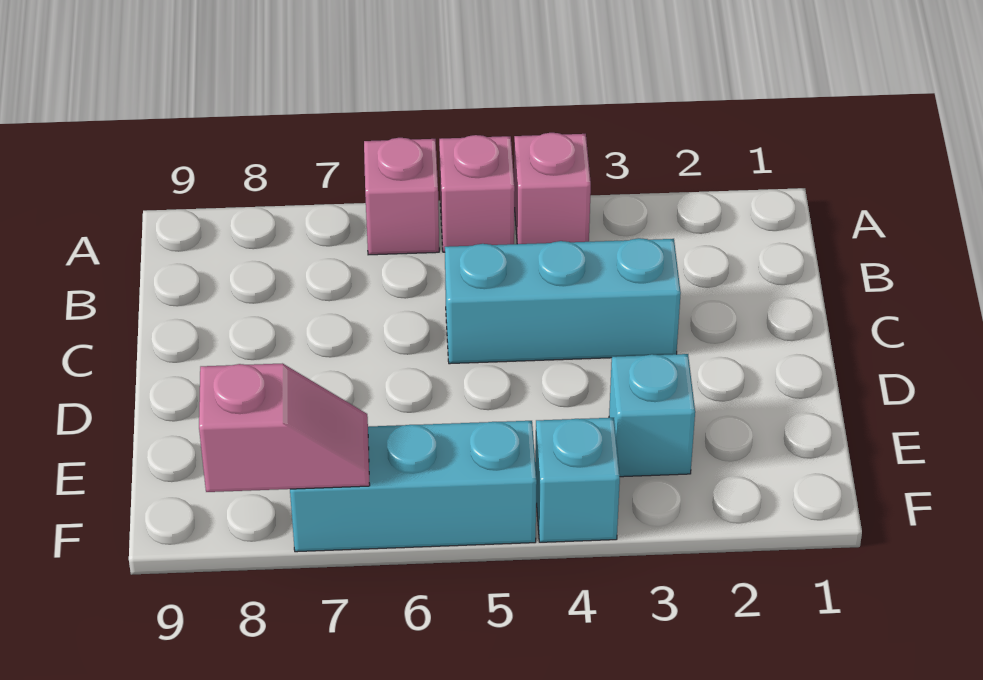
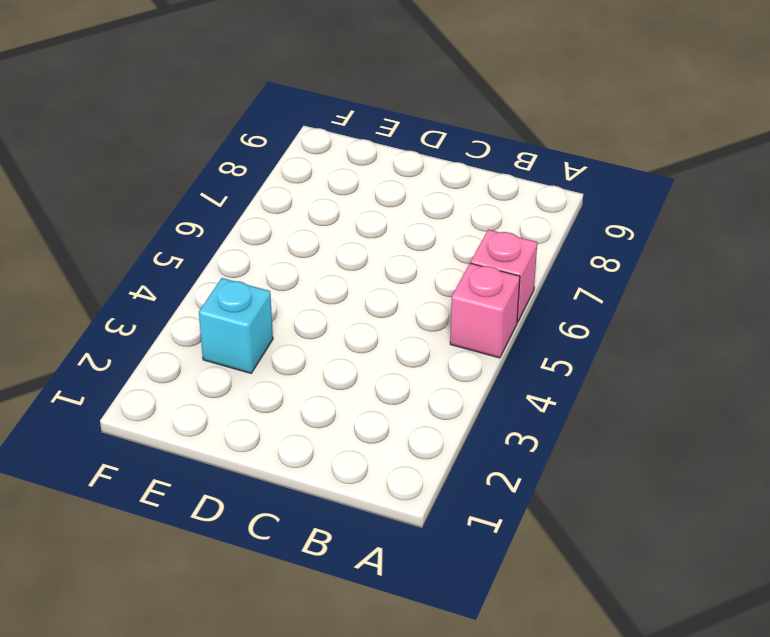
none -> pink brick A4 level 1
none -> cyan brick C3:C5 level 1

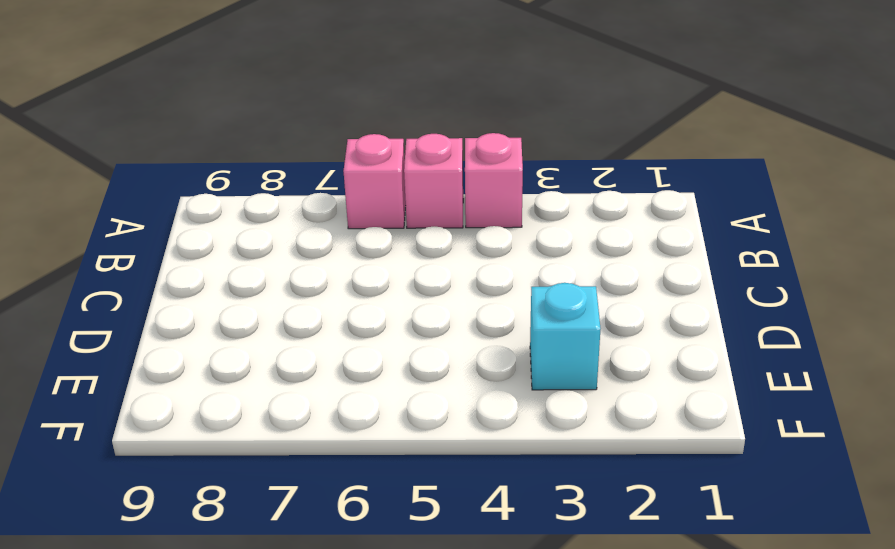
none -> cyan brick C3:C5 level 1
none -> cyan brick F4 level 1

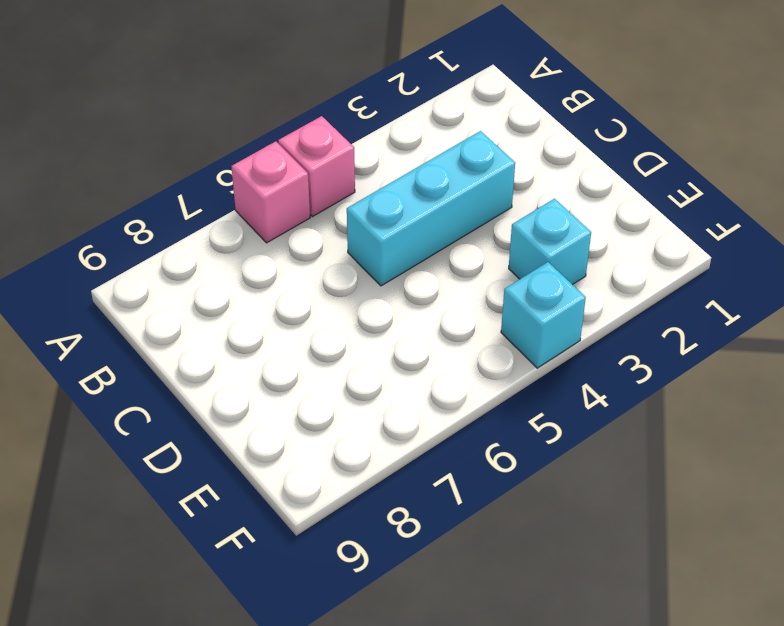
none -> pink brick A4 level 1
none -> cyan brick F5:F7 level 1

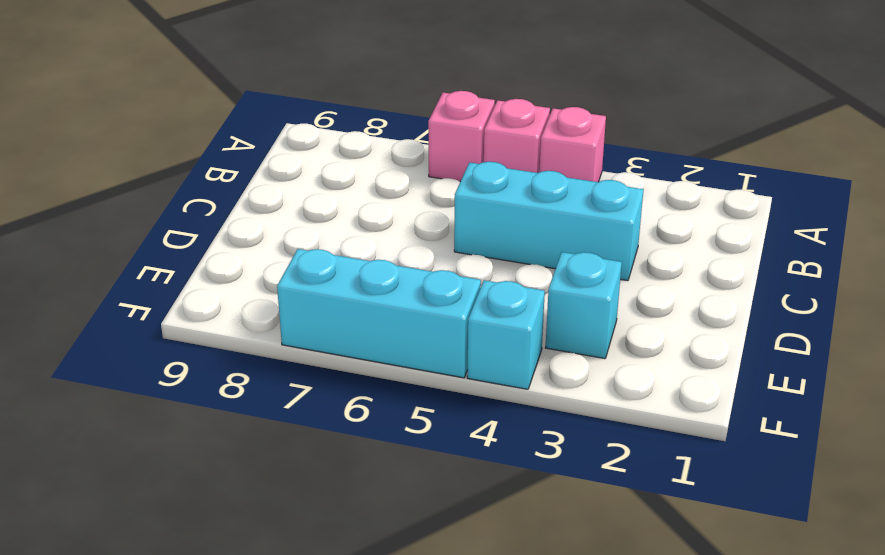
none -> pink slope F7:F8 level 2 top 8

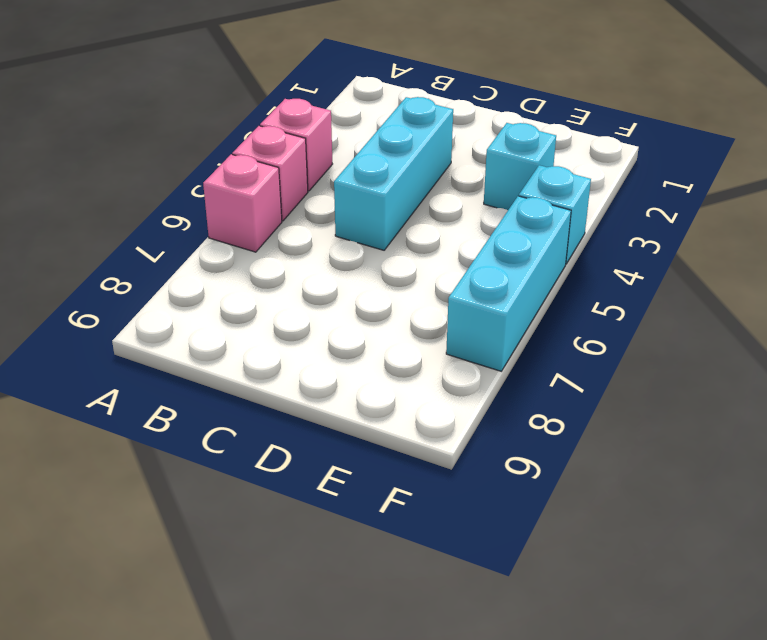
none -> pink slope F7:F8 level 2 top 8

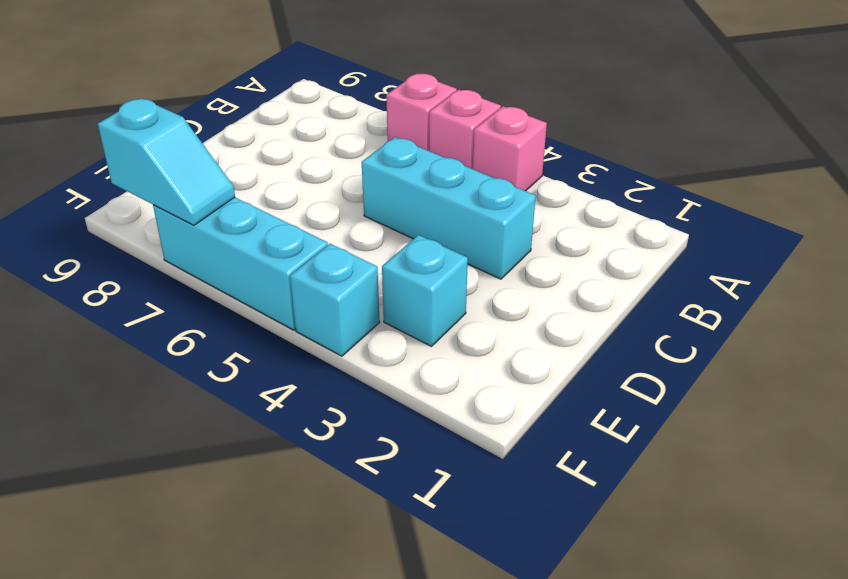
cyan slope F7:F8 level 2 top 8 -> pink slope F7:F8 level 2 top 8

